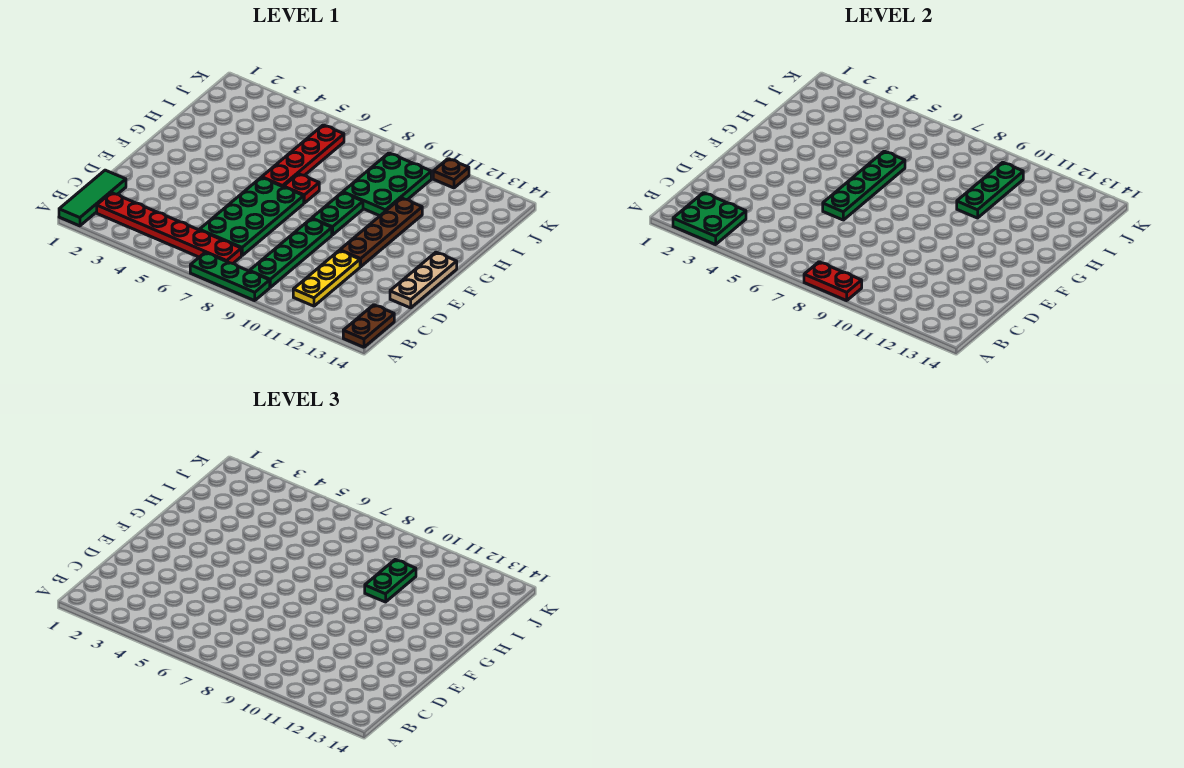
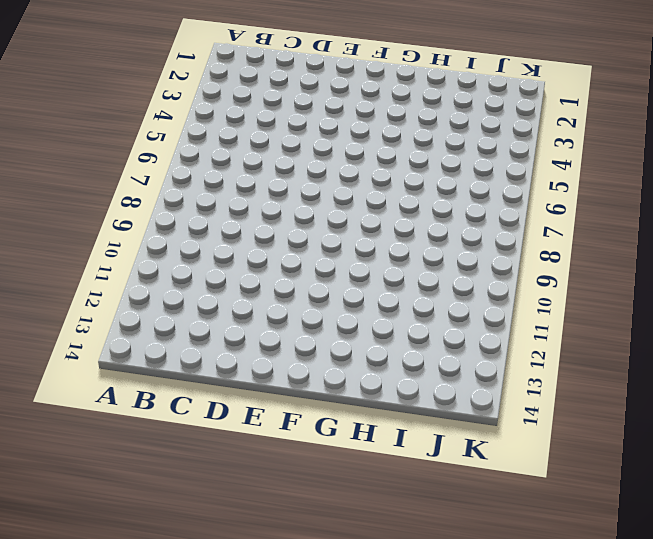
none -> green tile A1:C1 level 1
none -> green plate A7:A9 level 1
none -> brown plate A14:B14 level 1

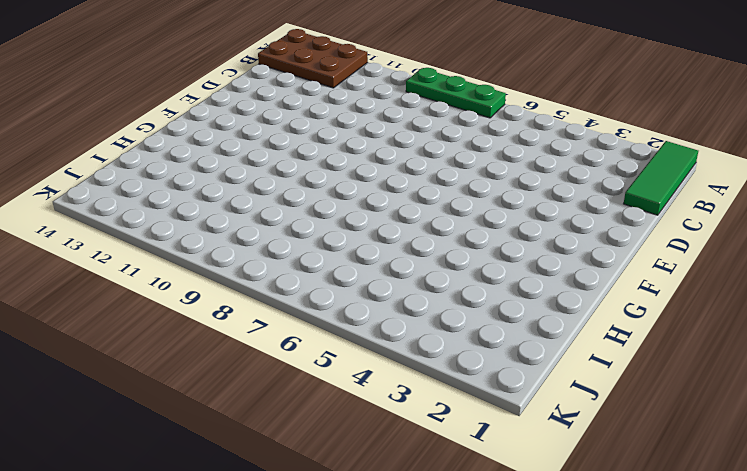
brown plate A12:B14 level 1 -> brown plate A14:B14 level 1
none -> red plate B2:B7 level 1
none -> green plate B9:E9 level 1
none -> yellow plate B11:D11 level 1

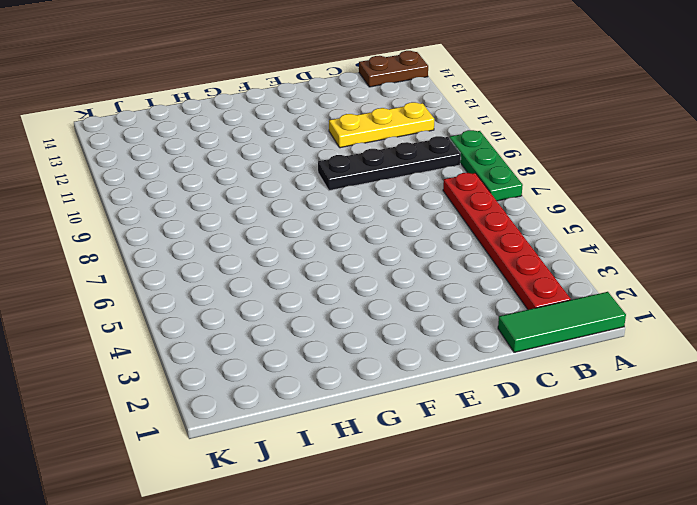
black plate B9:E9 level 1 -> green plate B9:E9 level 1
none -> green plate C6:F7 level 1
none -> tan plate D14:F14 level 1
none -> brown plate E11:H11 level 1

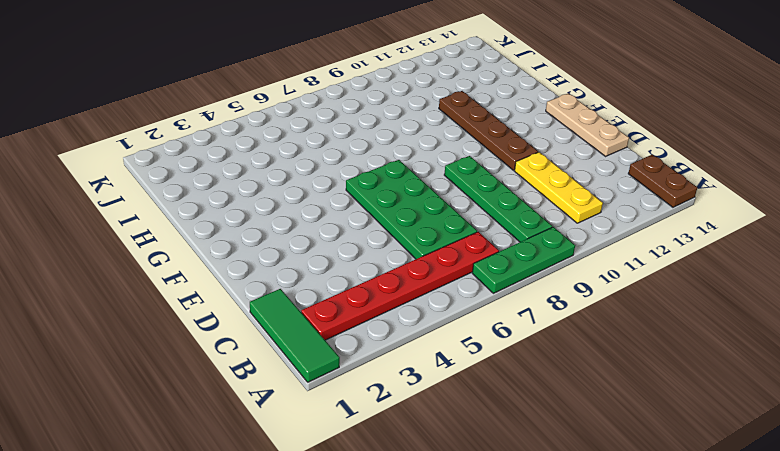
none -> green plate F9:G9 level 1
none -> red plate G6:J6 level 1
none -> red plate G7 level 1

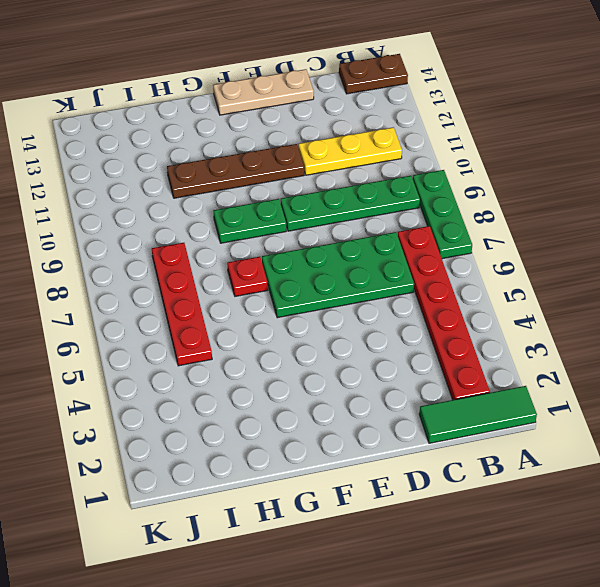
red plate I5:I8 level 1 -> red plate G6:J6 level 1
none -> green plate H9:J10 level 1
none -> brown plate K11 level 1
none -> green plate A2:B3 level 2

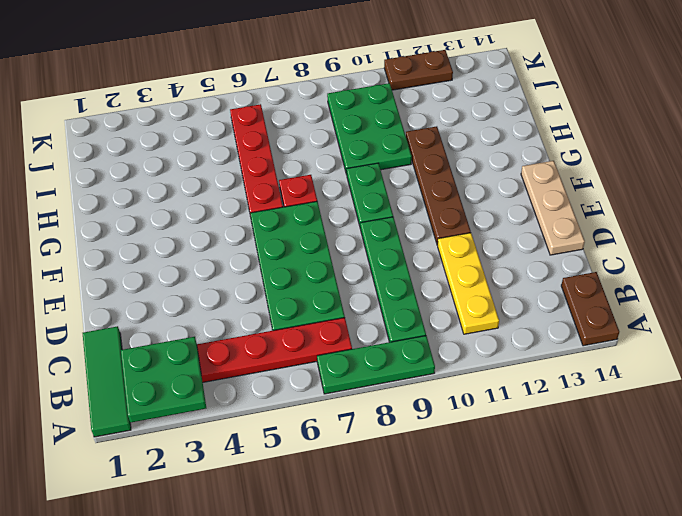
brown plate K11:K12 level 1 -> brown plate K11 level 1
none -> red plate A8:A9 level 2
none -> green plate E6:H6 level 2
none -> green plate H10:J10 level 2

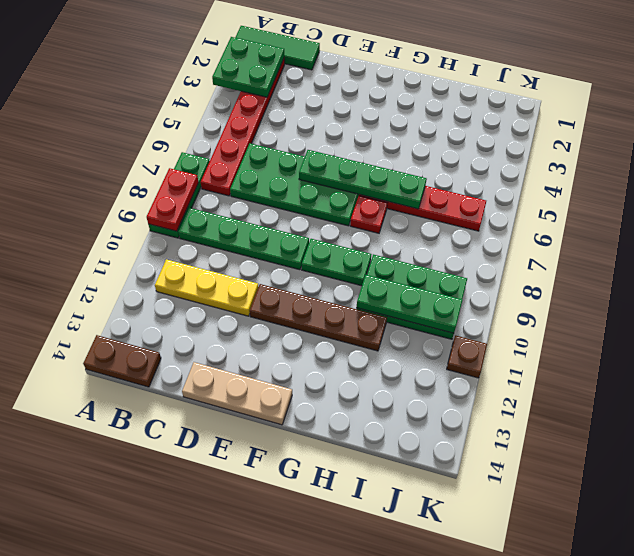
none -> green plate H10:I10 level 3

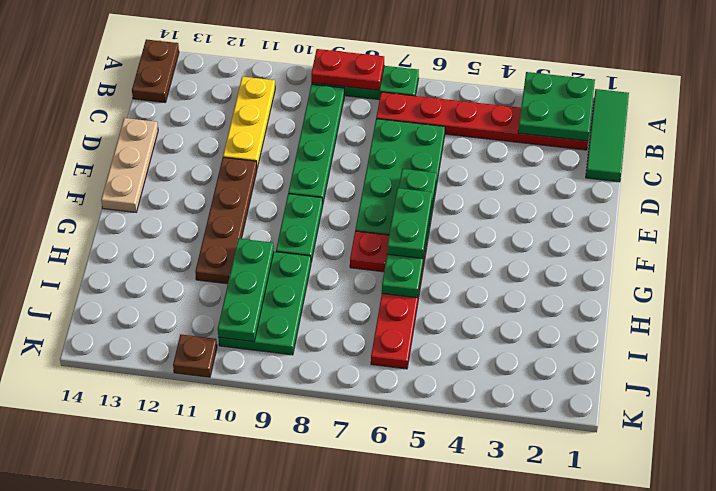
green plate F6:G6 level 3 -> green plate H10:I10 level 3

